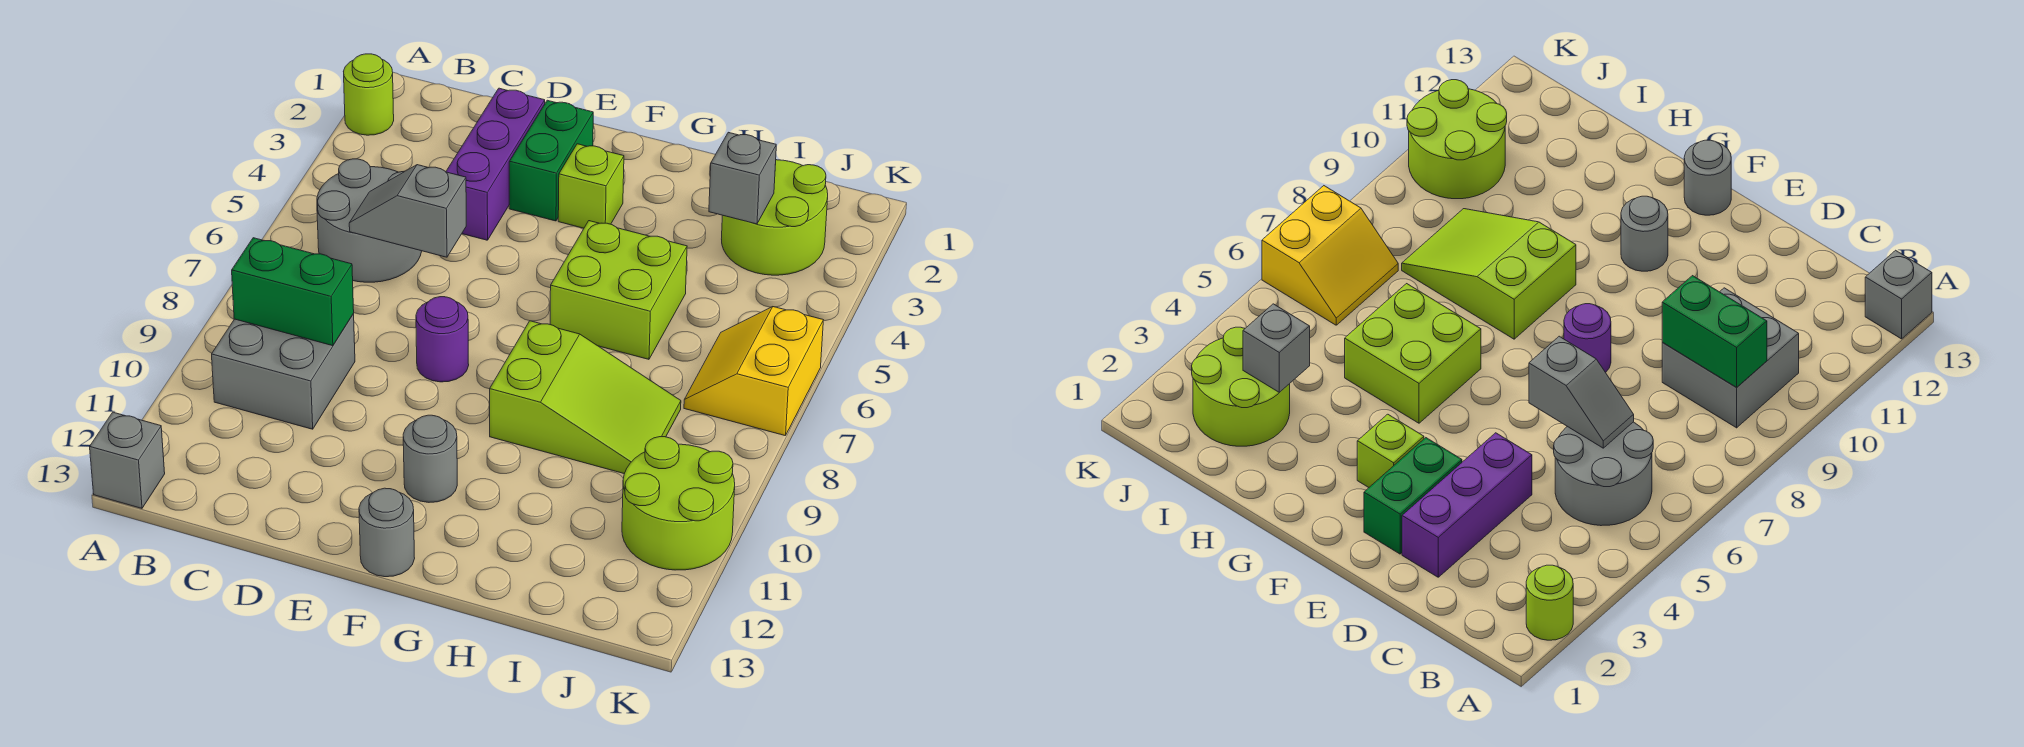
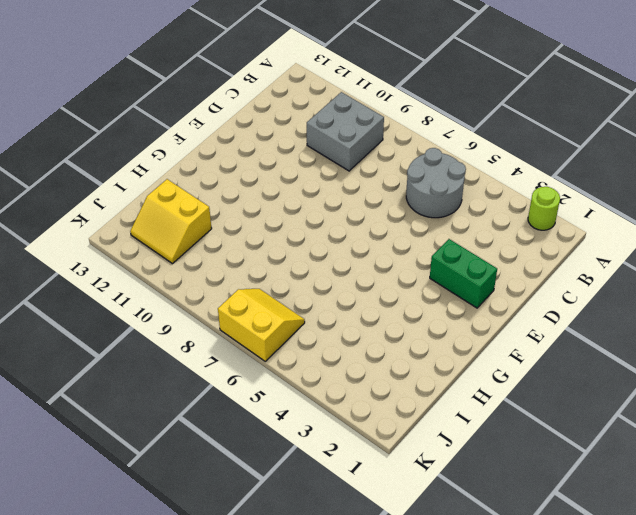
yellow slope I11:J12 level 1 top I -> lime round brick J10:K11 level 1
none -> grey brick A13 level 1
none -> purple brick D2:D4 level 1
none -> purple round brick E8 level 1

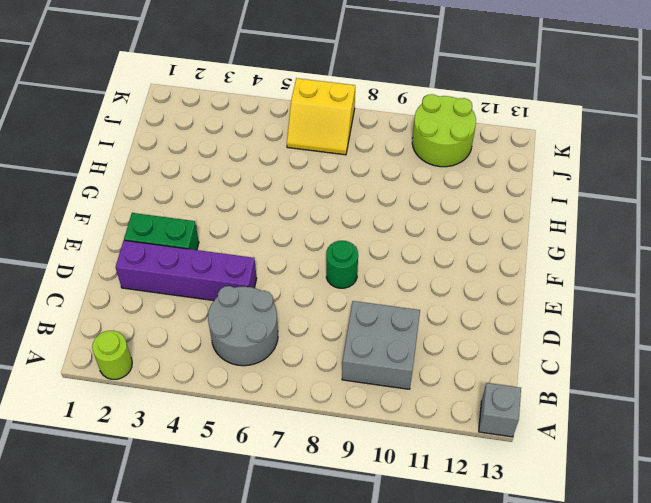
purple brick D2:D5 level 1 -> purple brick D2:D4 level 1
green round brick E8 level 1 -> purple round brick E8 level 1
none -> lime brick F3 level 1
none -> grey round brick F11 level 1
none -> grey round brick F13 level 1

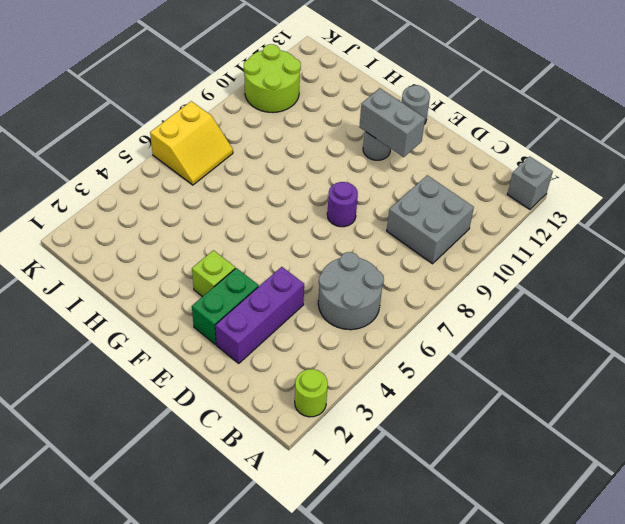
grey brick E11:F11 level 2 -> none
none -> lime brick G5:H6 level 1
none -> lime slope G8:I9 level 1 top G
none -> lime round brick I2:J3 level 1

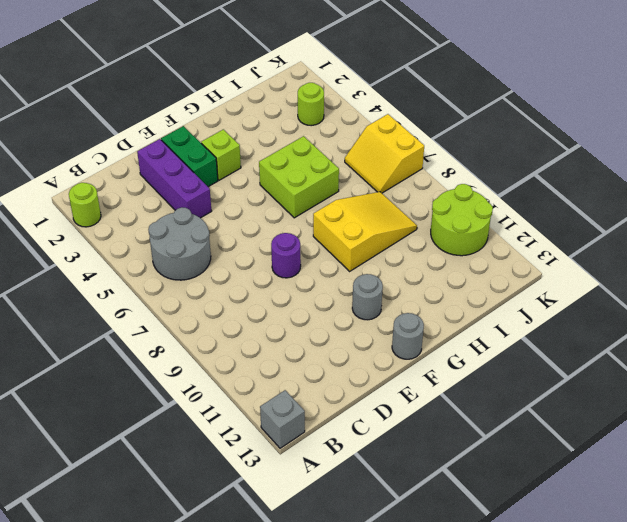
yellow slope G8:I9 level 1 top G -> lime slope G8:I9 level 1 top G
lime round brick J3 level 1 -> lime round brick I2:J3 level 1
none -> grey brick B9:C10 level 1
none -> green brick B9:C9 level 2
none -> grey slope C6:D6 level 2 top D

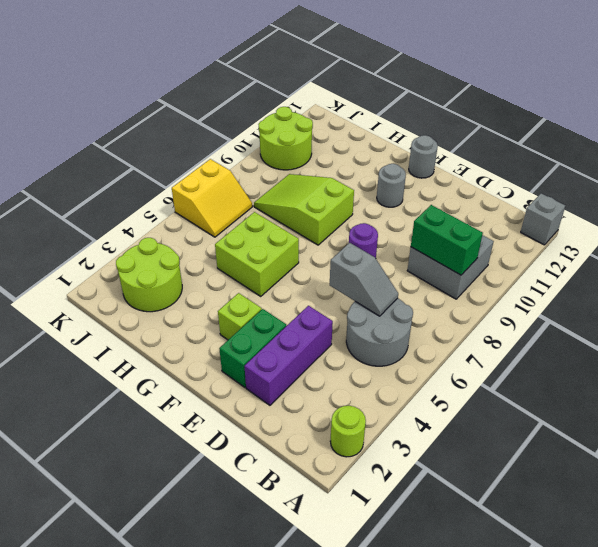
none -> grey brick I3 level 2

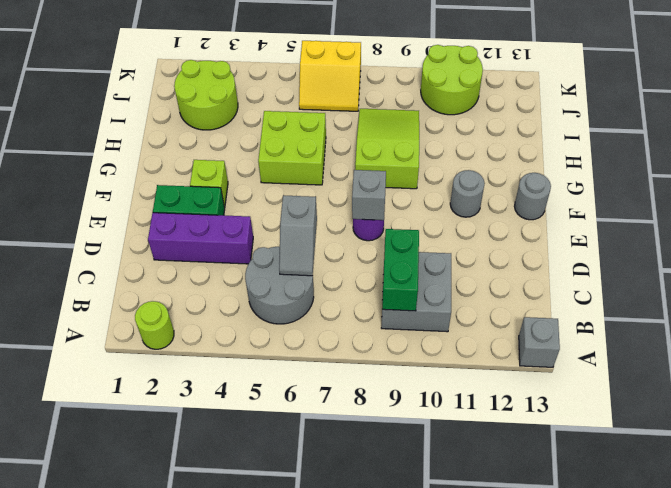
grey brick E8 level 2 -> grey brick I3 level 2

